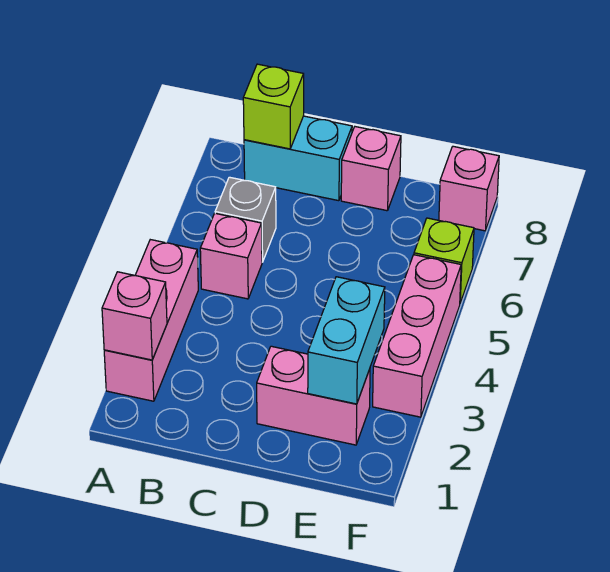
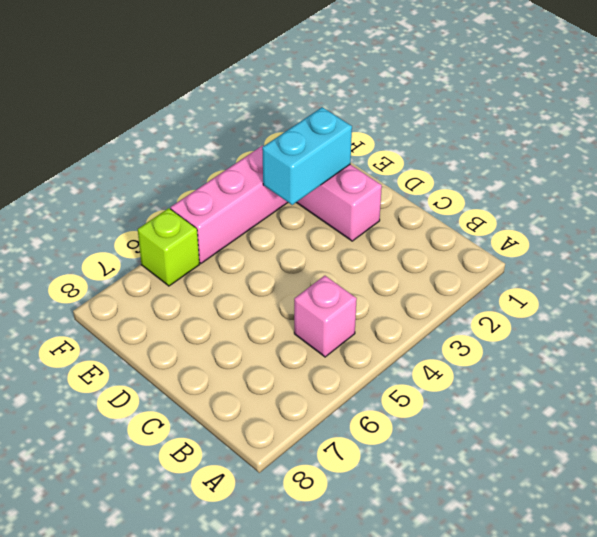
none -> pink brick A2:A4 level 1
none -> grey brick B6 level 1
none -> cyan brick B8:C8 level 1

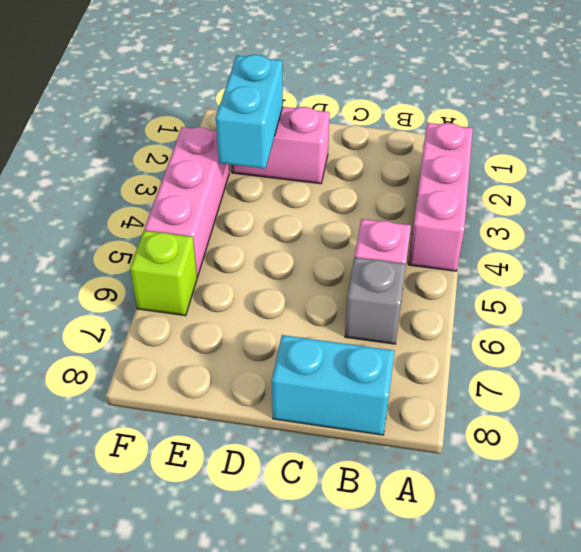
none -> pink brick D8 level 1
none -> pink brick F8 level 1
none -> pink brick A2 level 2

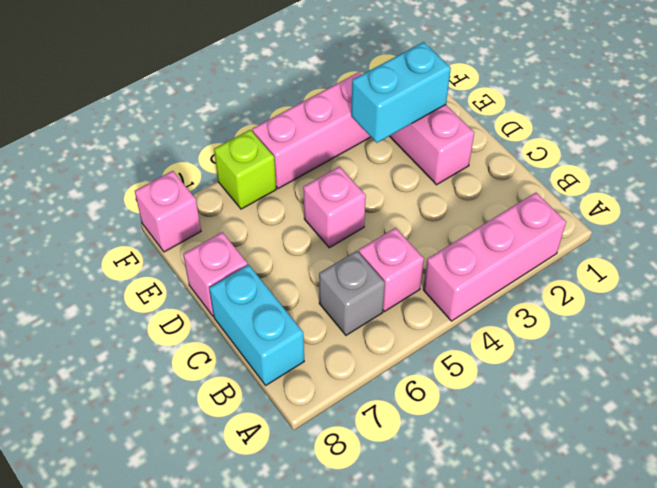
pink brick D5 level 1 -> pink brick A2 level 2
none -> lime brick B8 level 2

